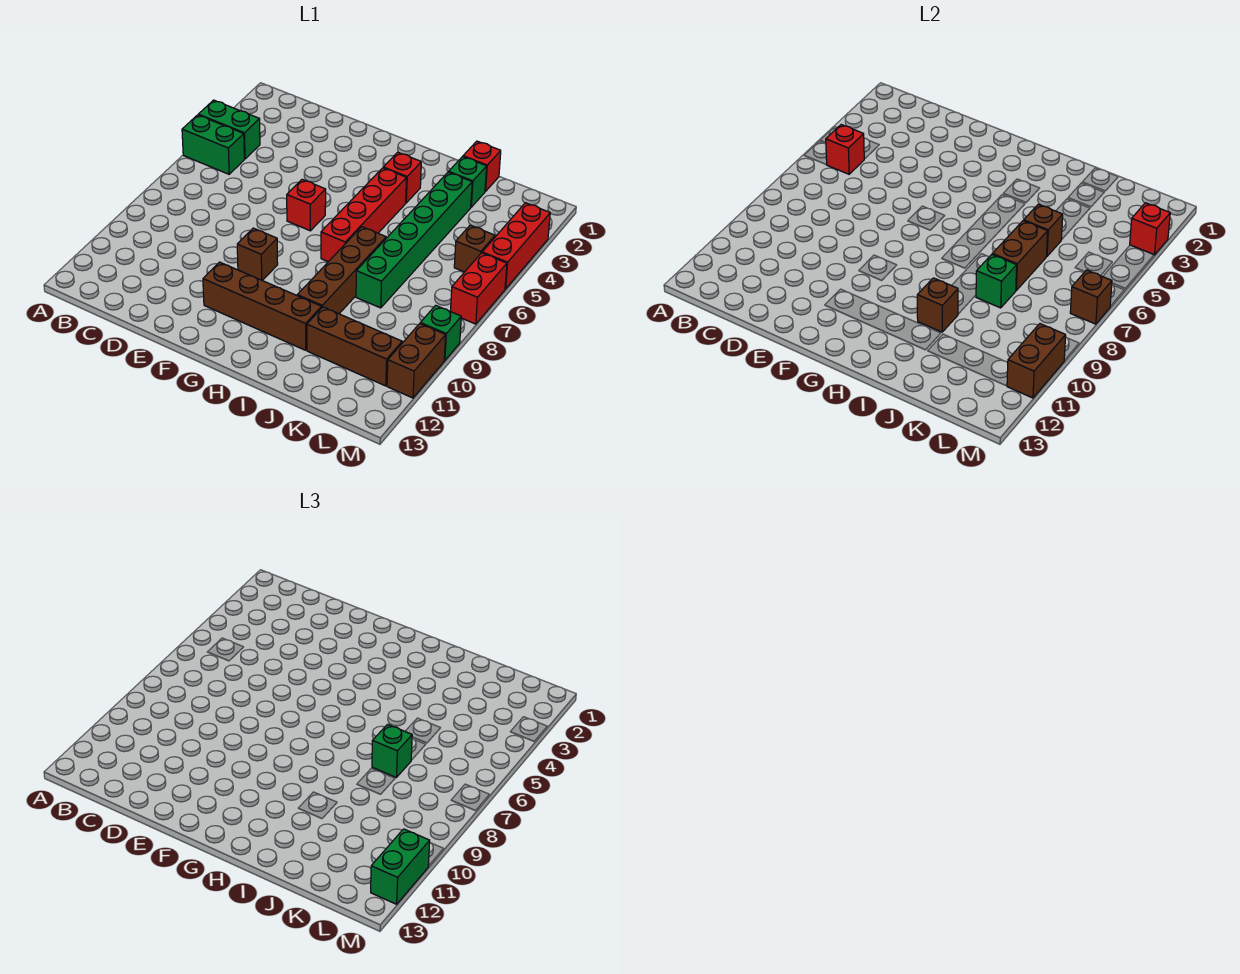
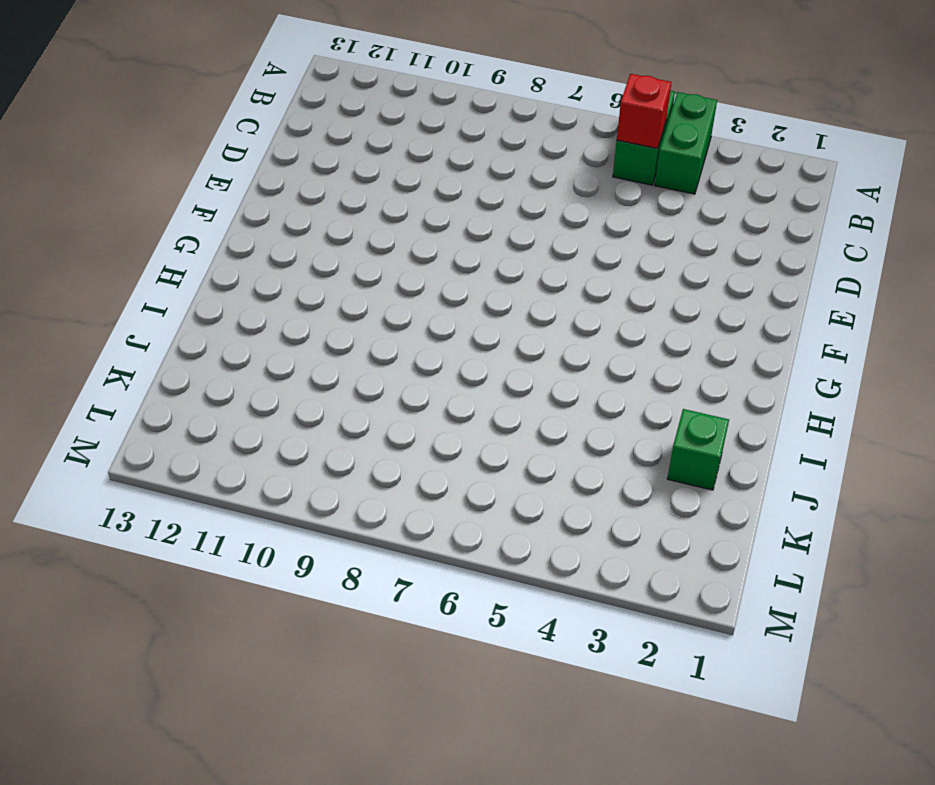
none -> red brick F6 level 1
none -> brown brick F9 level 1
none -> brown brick F11:I11 level 1

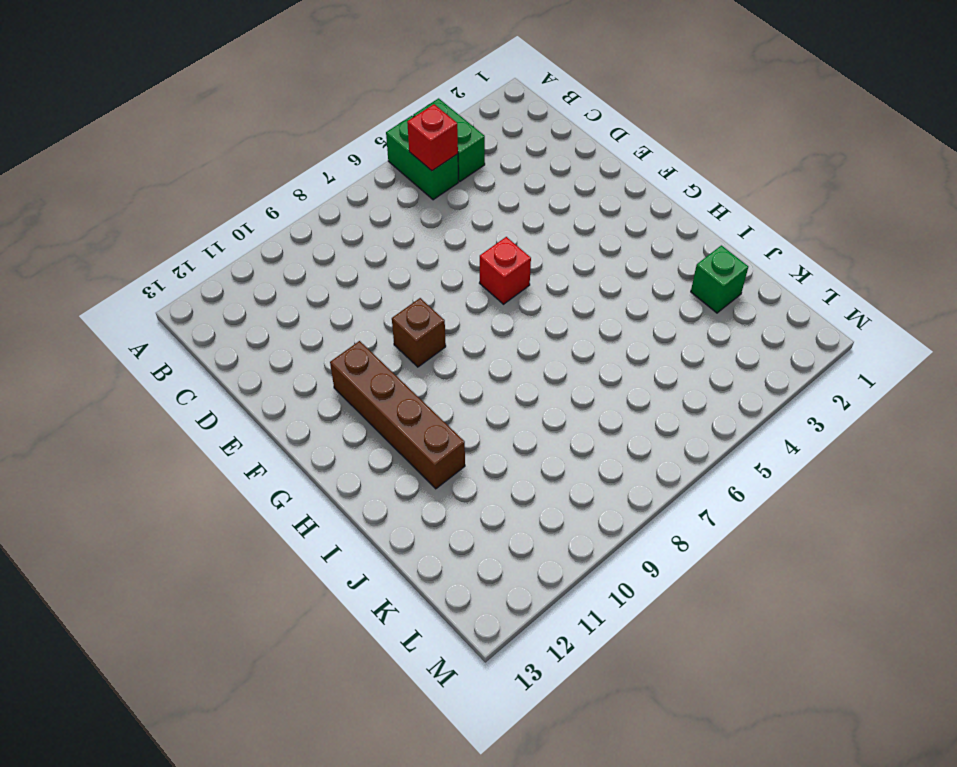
none -> red brick H3 level 1
none -> red brick H4:H7 level 1
none -> brown brick I7:I10 level 1

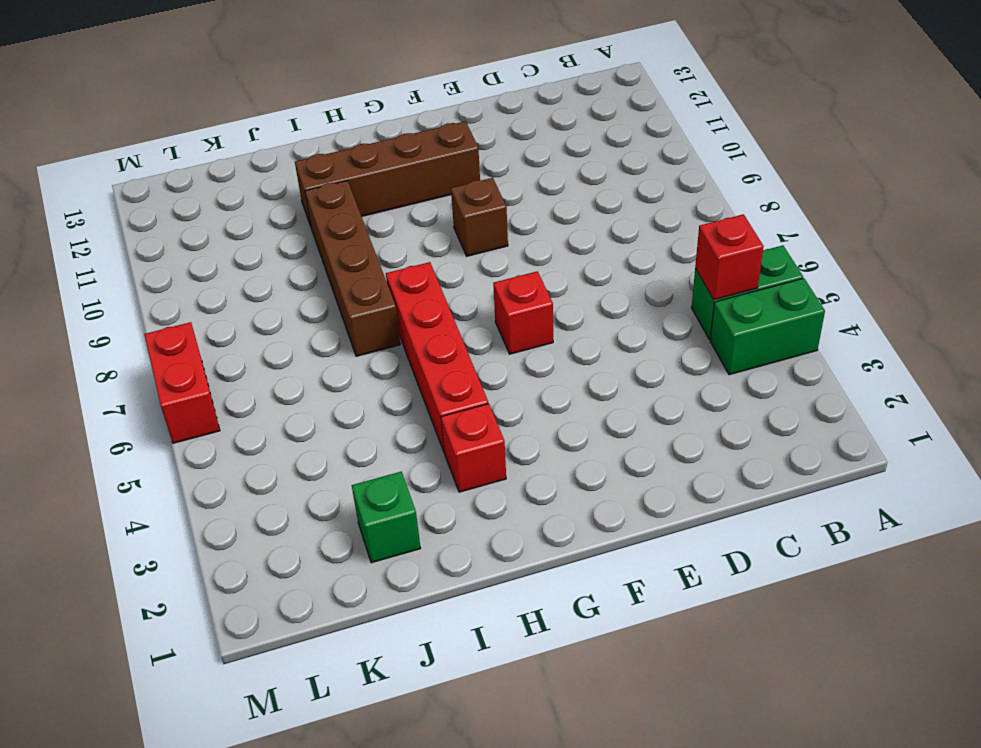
none -> red brick J1 level 1
none -> green brick J3:J8 level 1
none -> brown brick J11:L11 level 1

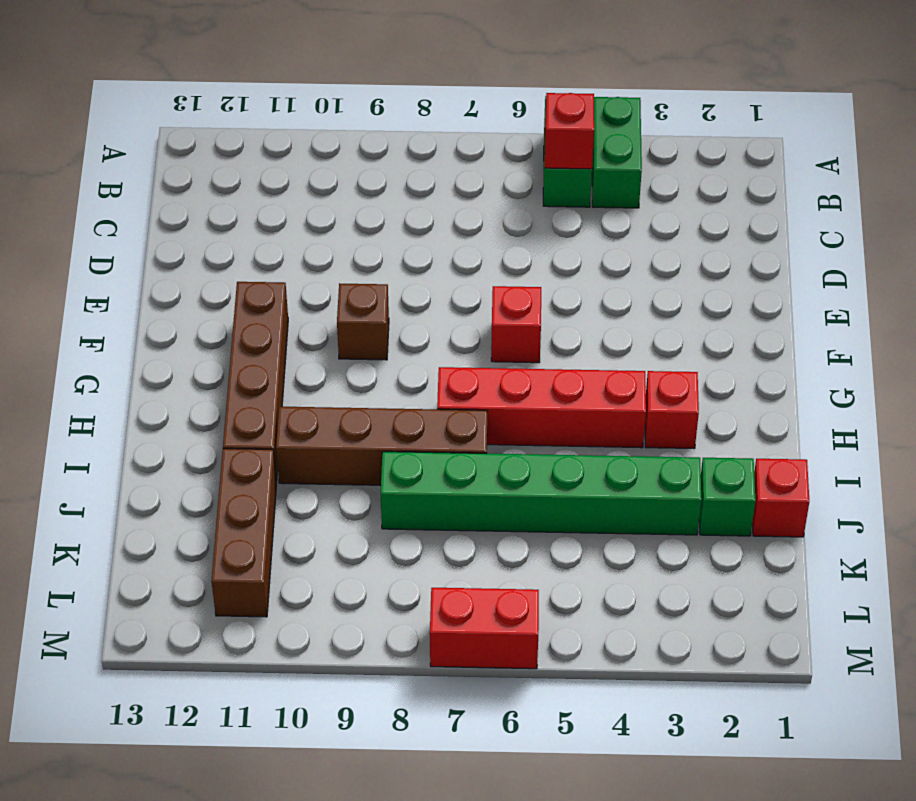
none -> brown brick L5 level 1
none -> red brick M3:M5 level 1
none -> green brick M9 level 1

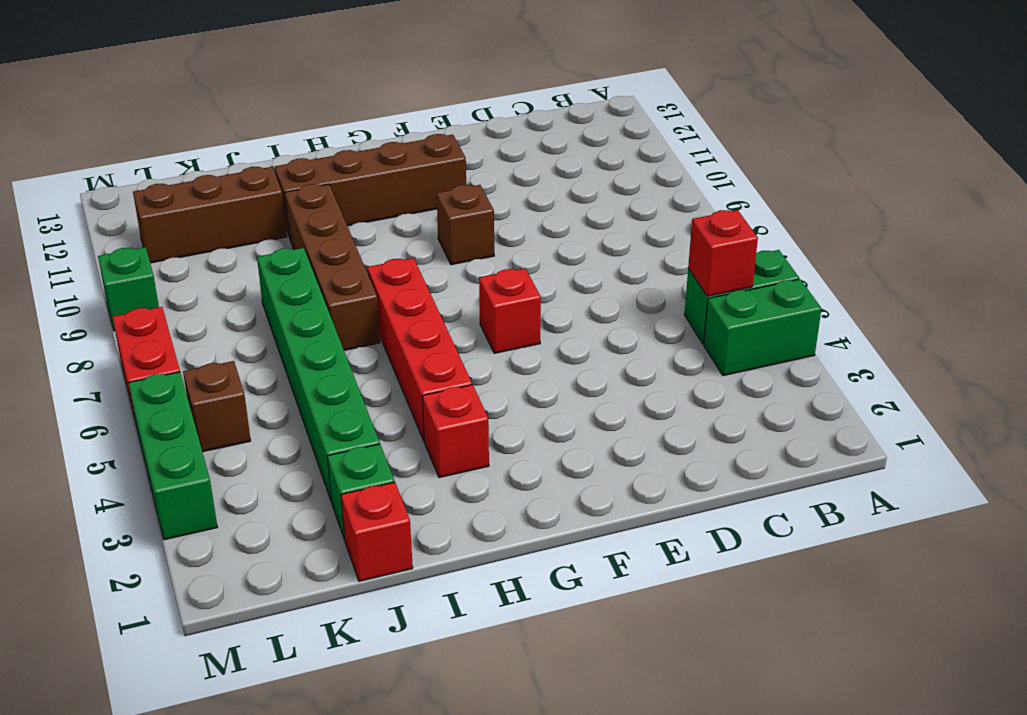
green brick M3:M5 level 1 -> red brick M3:M5 level 1
none -> brown brick M10:M11 level 1
none -> brown brick I10 level 2
none -> brown brick J5 level 2

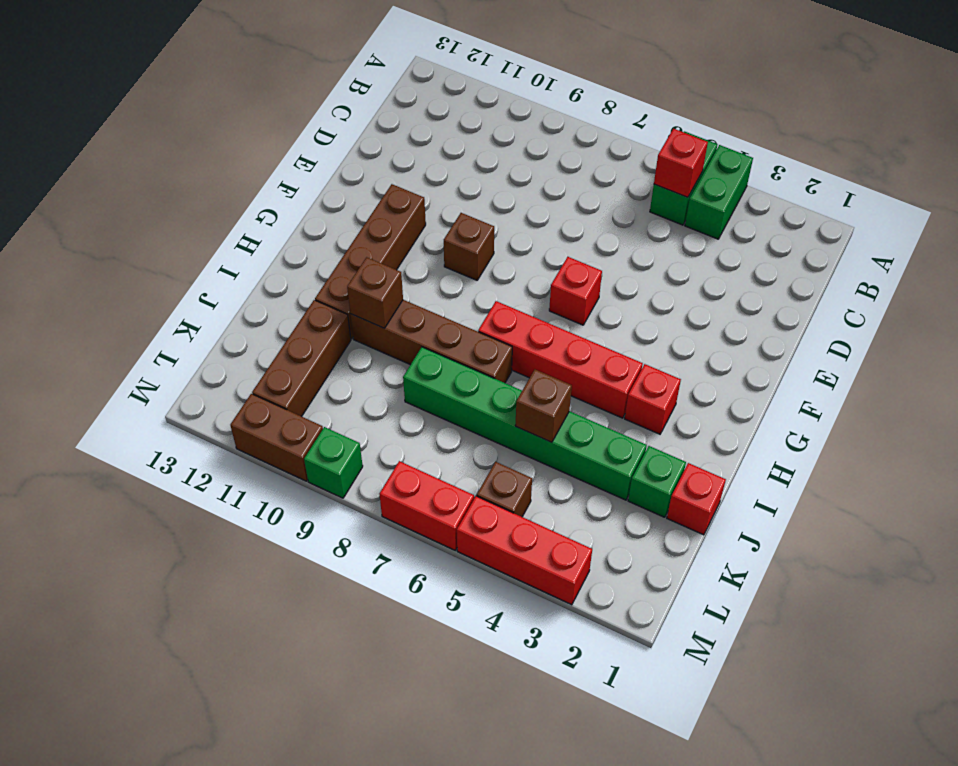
none -> brown brick J6:J7 level 2
none -> green brick J8 level 2
none -> red brick M3 level 2

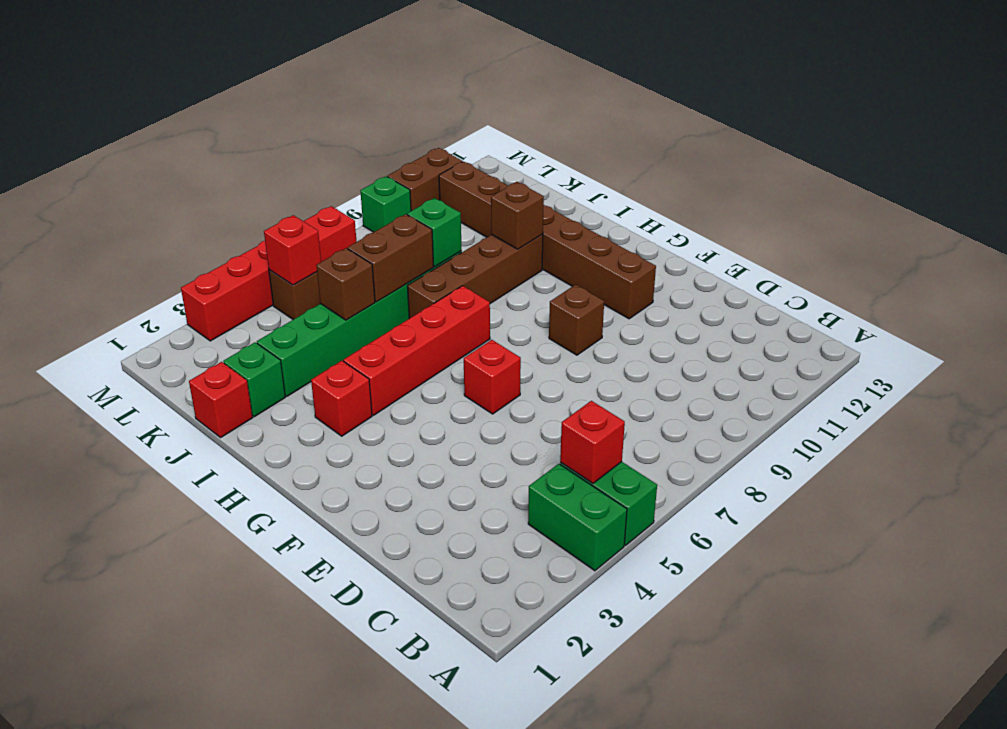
red brick L5 level 2 -> red brick M3 level 2
none -> brown brick M7 level 2
none -> brown brick M10:M11 level 2
none -> green brick J7 level 3

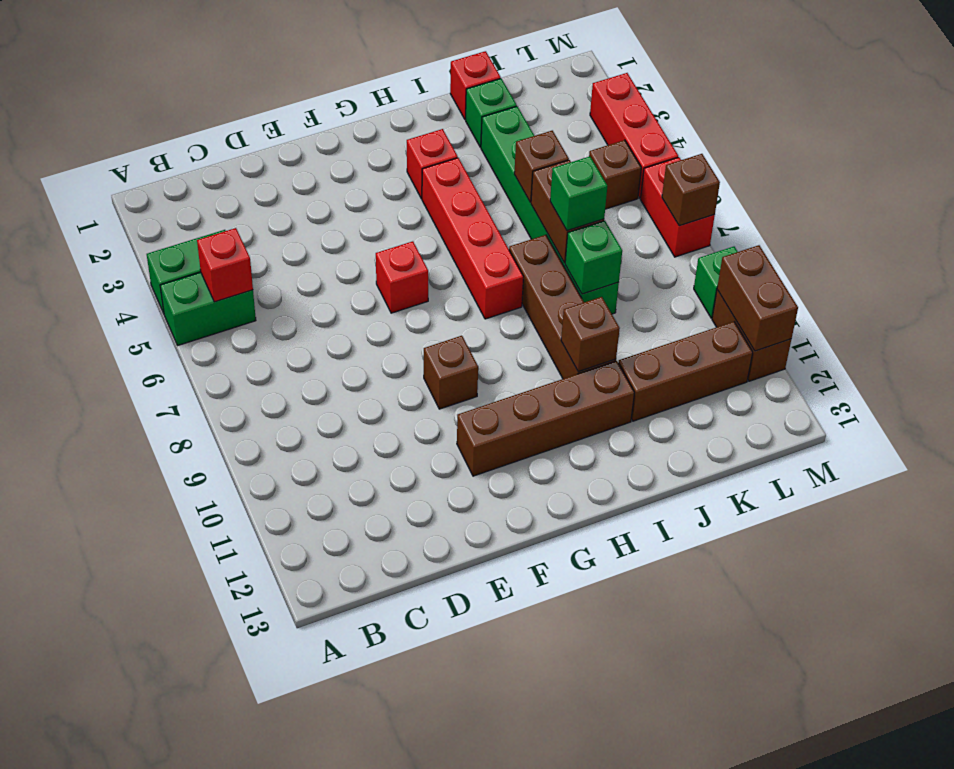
none -> red brick M3 level 2
none -> green brick M11:M12 level 3

